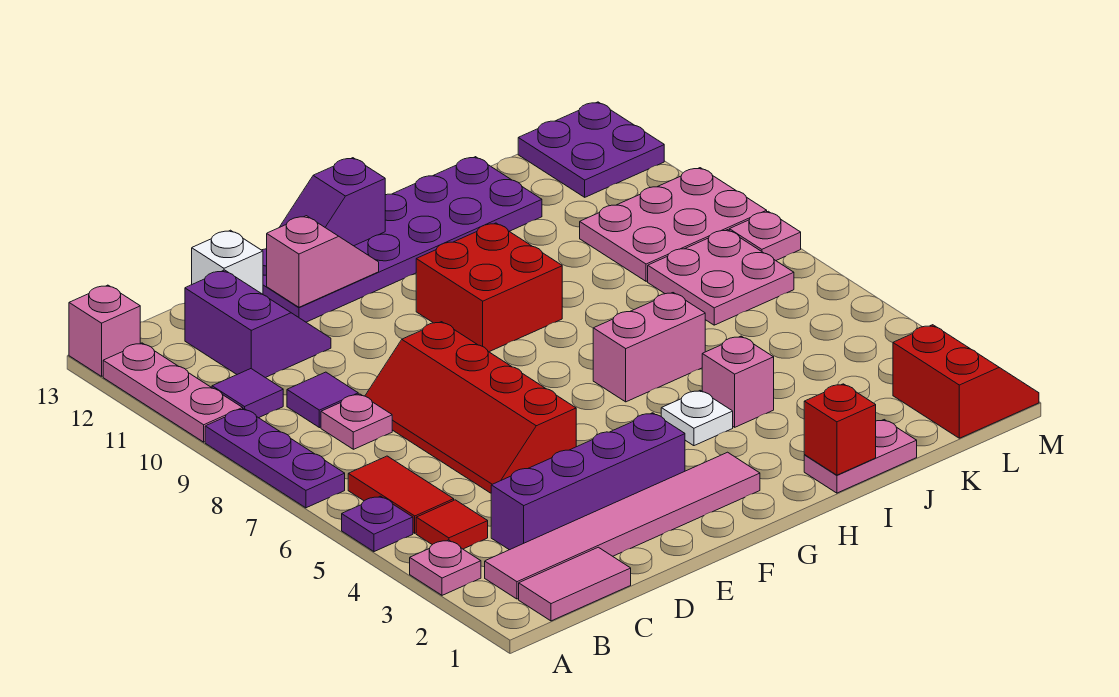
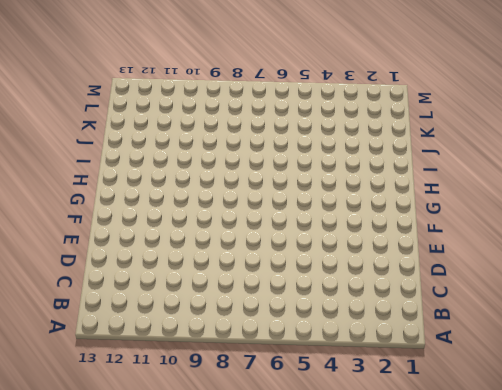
none -> pink plate A3 level 1
none -> purple plate A5 level 1
none -> purple plate A7:A9 level 1
none -> pink plate A10:A12 level 1

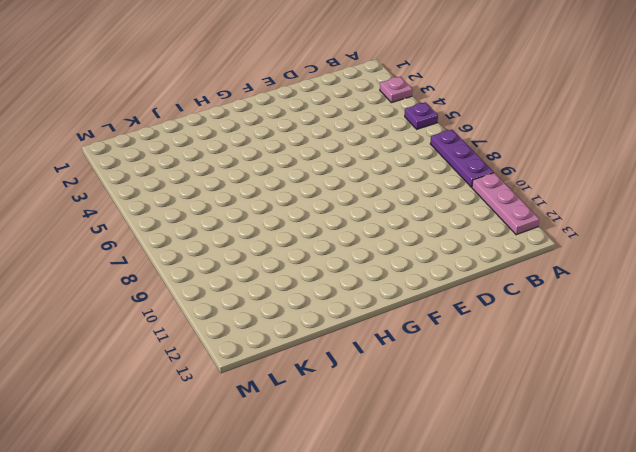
none -> pink brick A13 level 1
none -> pink tile B1:C1 level 1
none -> pink tile B2:G2 level 1
none -> red tile B4 level 1

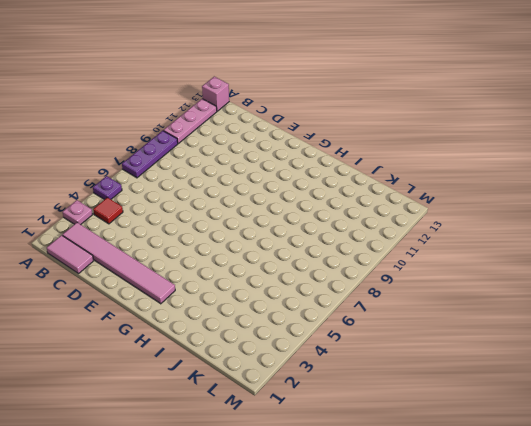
none -> red tile B5:B6 level 1
none -> purple tile B10 level 1
none -> purple brick C3:F3 level 1
none -> pink plate C8 level 1

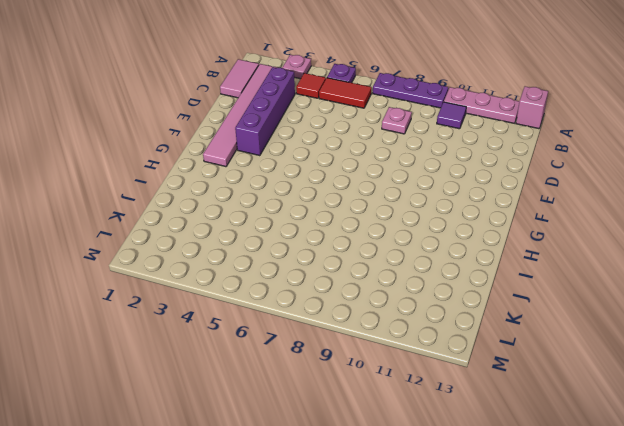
none -> purple tile C9 level 1
none -> purple slope C11:D12 level 1 top C
none -> red slope D5:E8 level 1 top E
none -> white brick D13 level 1

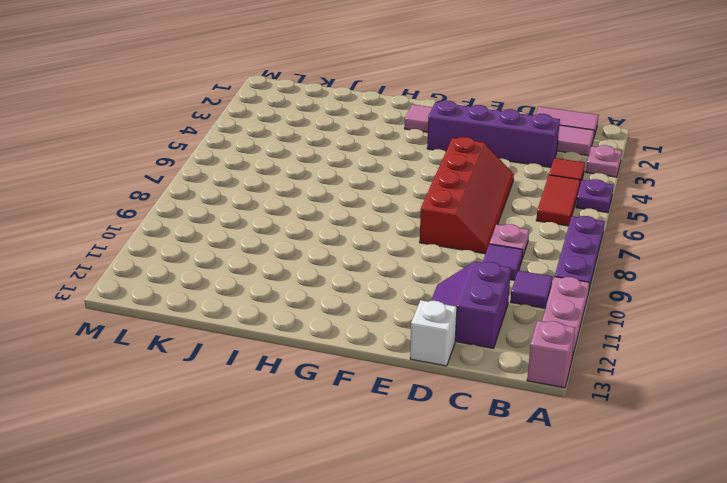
none -> purple plate E12:J13 level 1
none -> red brick G9:H10 level 1
none -> white plate H4 level 1
none -> pink brick H6:I6 level 1

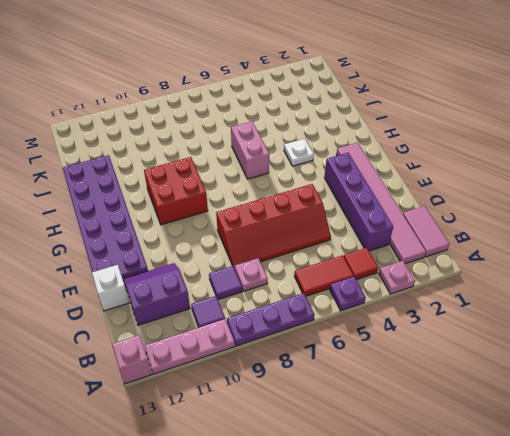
none -> pink plate I1:J1 level 1
none -> pink brick I4 level 1
none -> pink plate K7:L8 level 1
none -> pink plate K9:M10 level 1

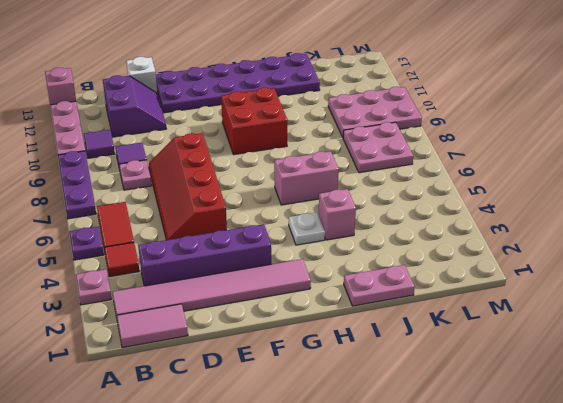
none -> red slope L1:M2 level 1 top L
none -> purple plate L12:M13 level 1
none -> pink plate M8 level 1
none -> pink slope E12:F12 level 2 top E

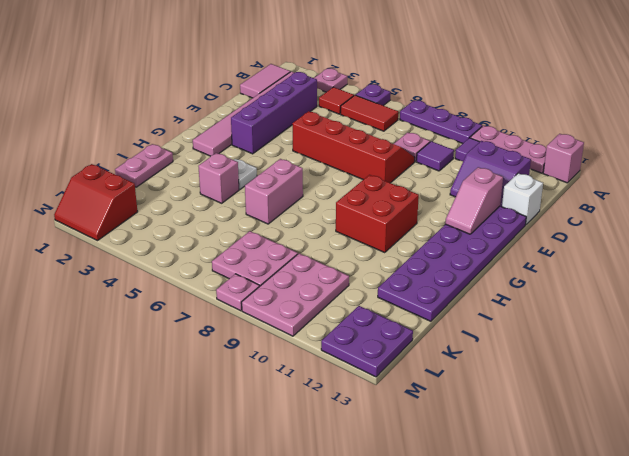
none -> purple slope F13:G13 level 2 top G
none -> red brick I1 level 2

